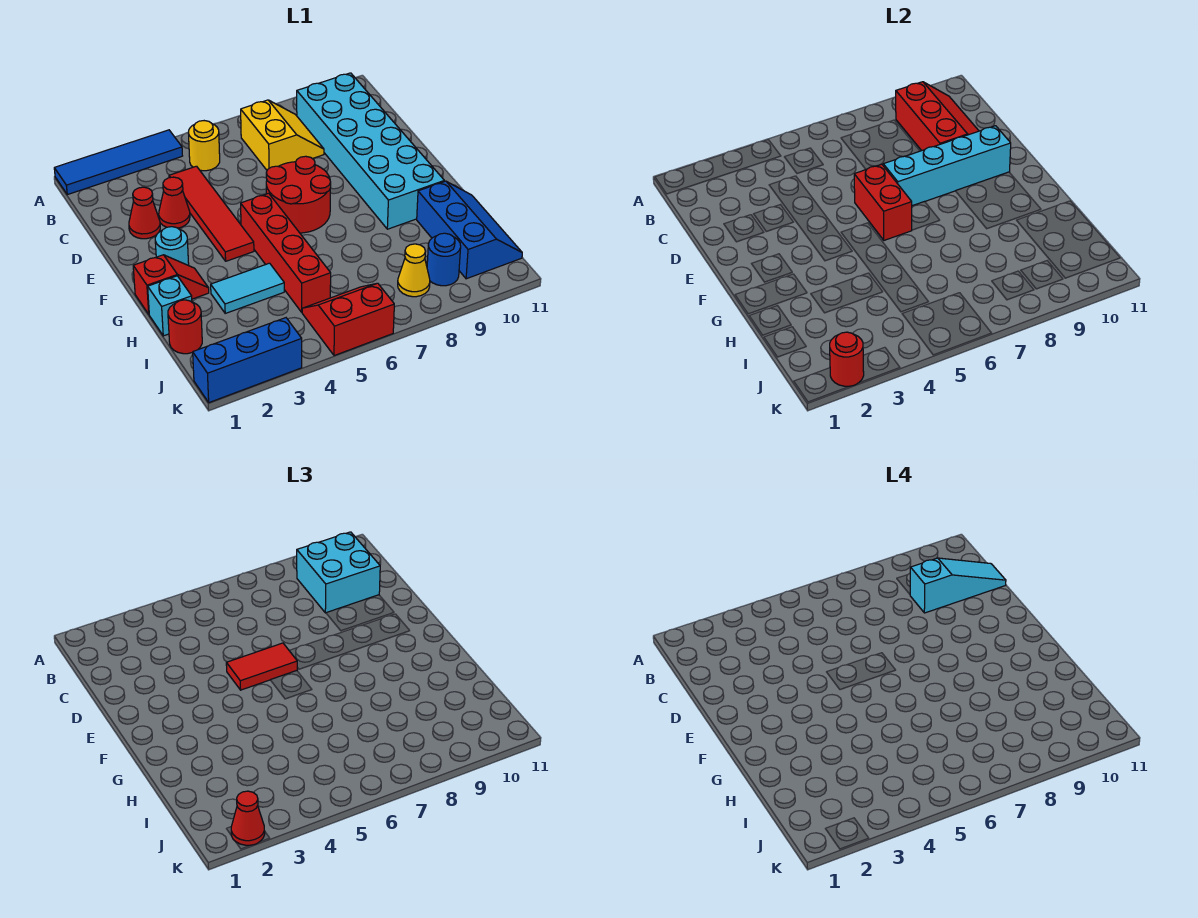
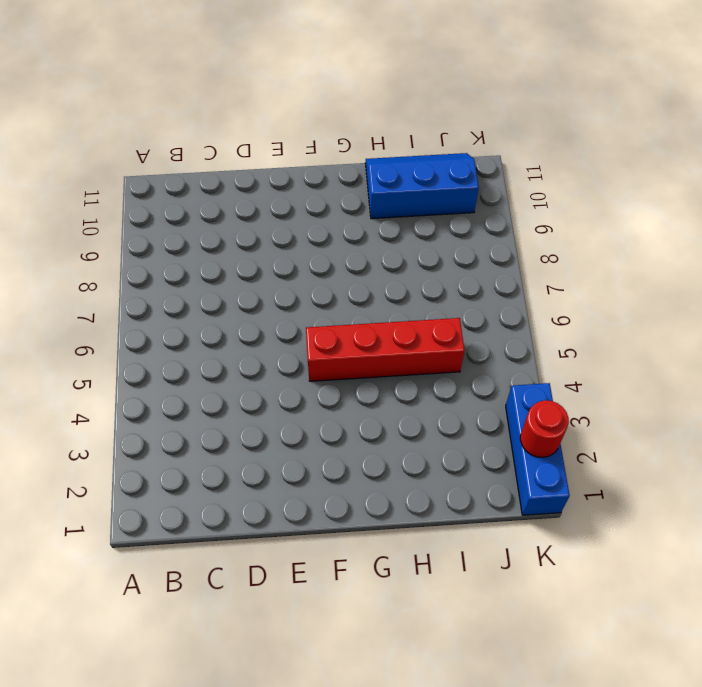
none -> blue tile A1:A4 level 1
none -> yellow round brick B5 level 1
none -> yellow slope B7:C8 level 1 top 7

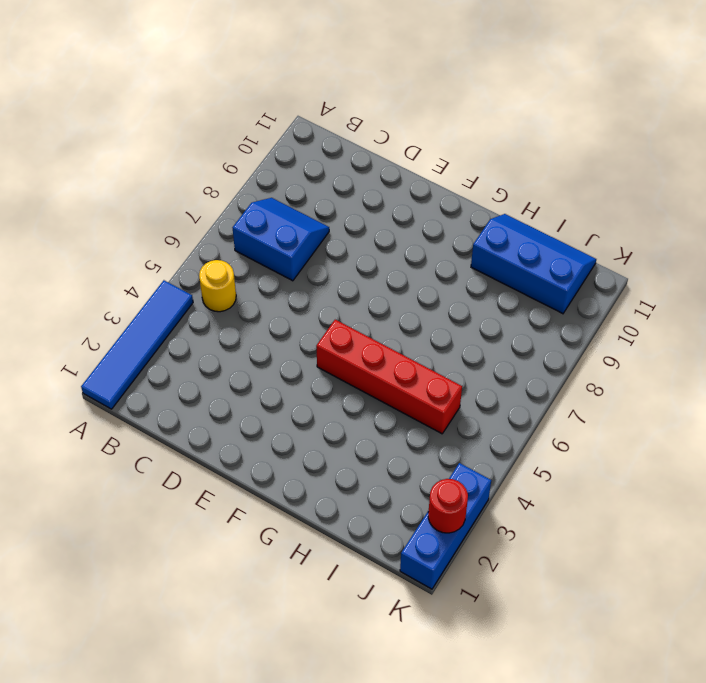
blue slope B7:C8 level 1 top 7 -> yellow slope B7:C8 level 1 top 7
none -> cyan brick B9:G10 level 1
none -> red tile C4:F4 level 1
none -> red cone D2 level 1

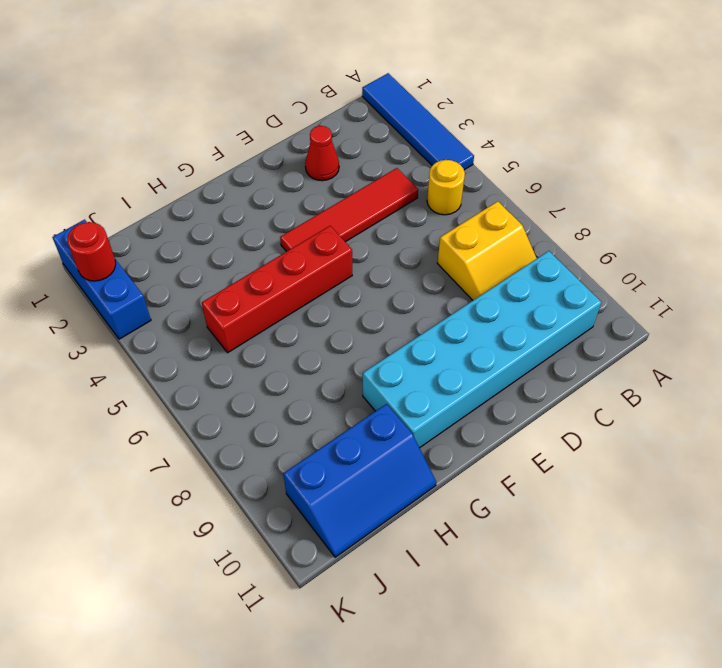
none -> red cone D3 level 1
none -> red round brick E6:F7 level 1
none -> cyan round brick F2 level 1

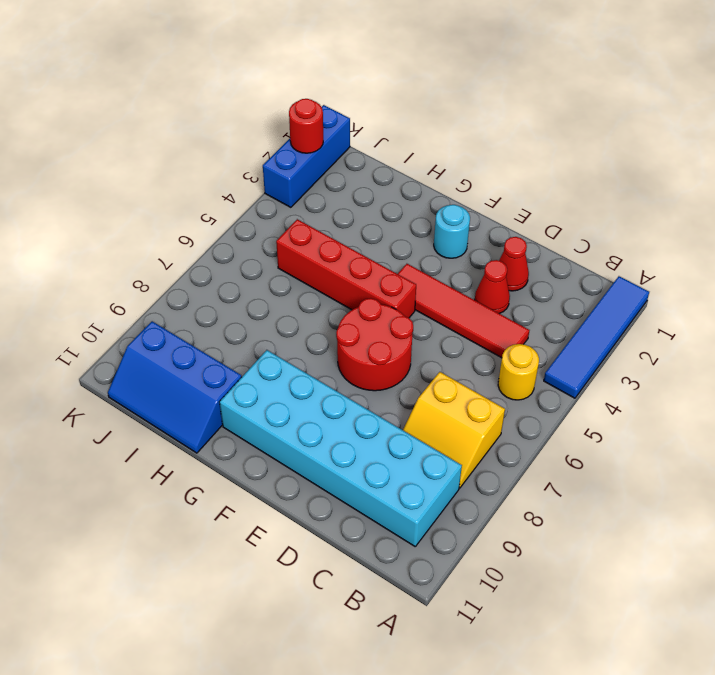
none -> red slope G1:G2 level 1 top 1
none -> cyan brick H1 level 1
none -> cyan tile H3:H4 level 1

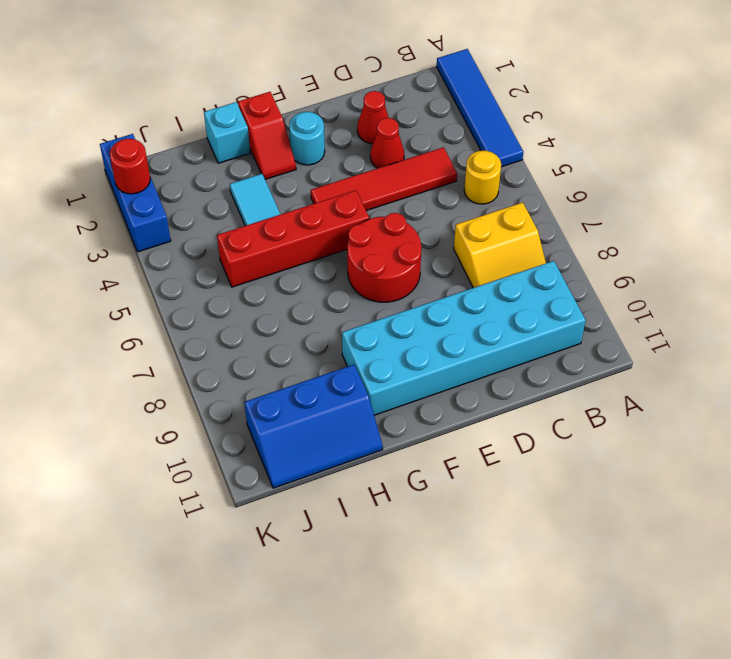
none -> red round brick I1 level 1
none -> red slope J5:K6 level 1 top K
none -> yellow cone J8 level 1

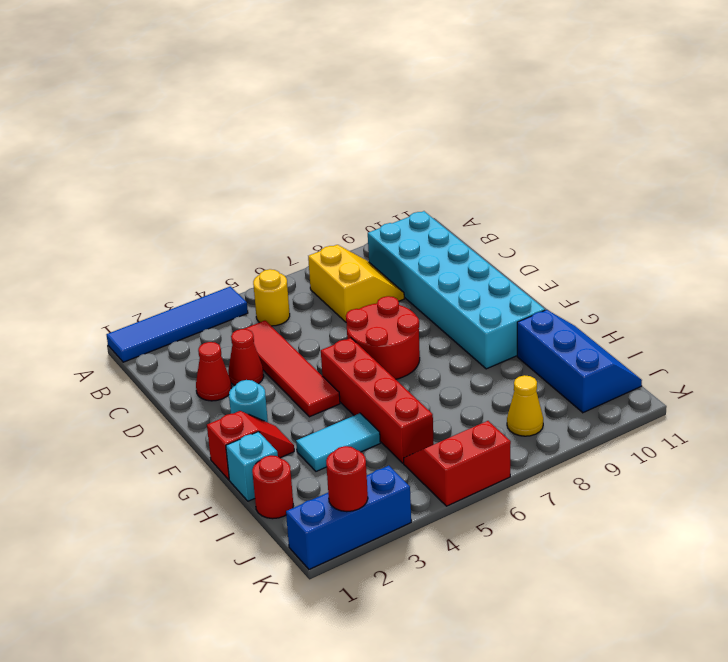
none -> blue round brick J9 level 1
none -> red slope B9:D10 level 2 top 9
none -> red brick E6:F6 level 2

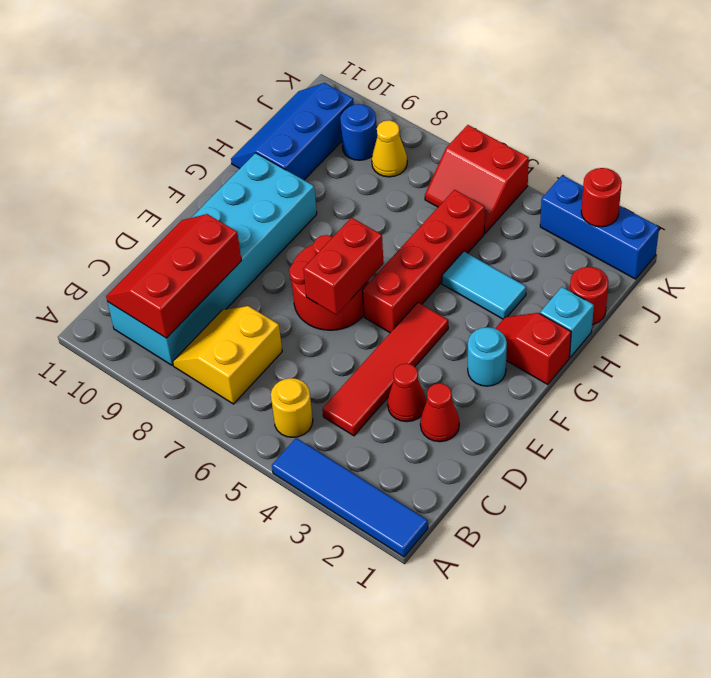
none -> cyan brick E7:E10 level 2
none -> cyan brick B9:C10 level 3
none -> red tile E5:E6 level 3

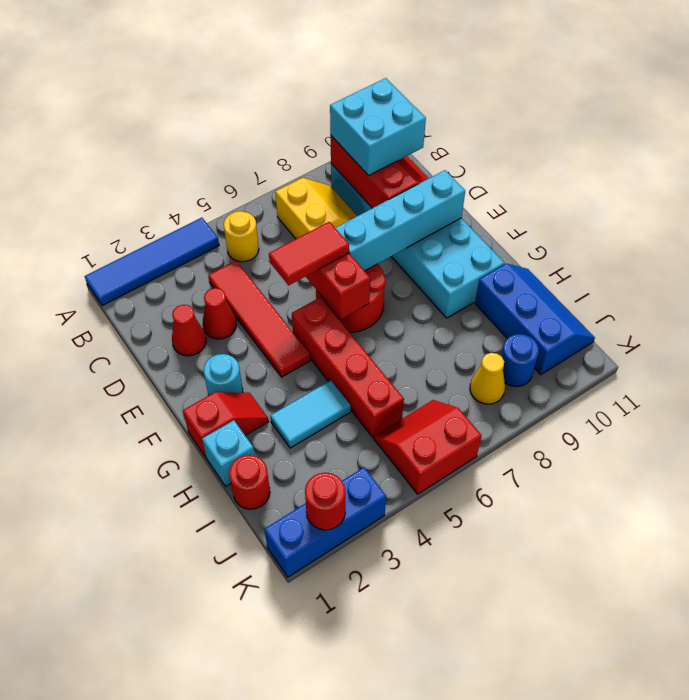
none -> red cone K2 level 3
none -> cyan slope C9:C11 level 4 top 9

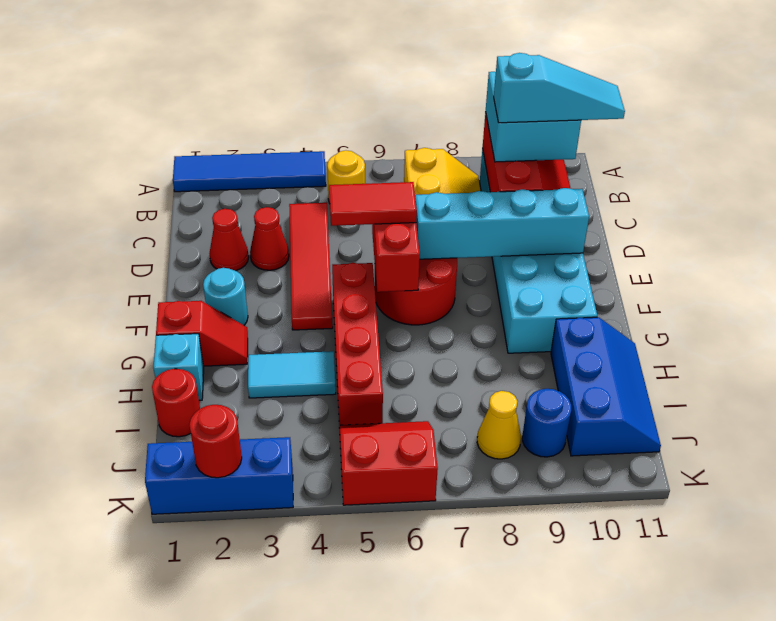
none -> red cone K2 level 3

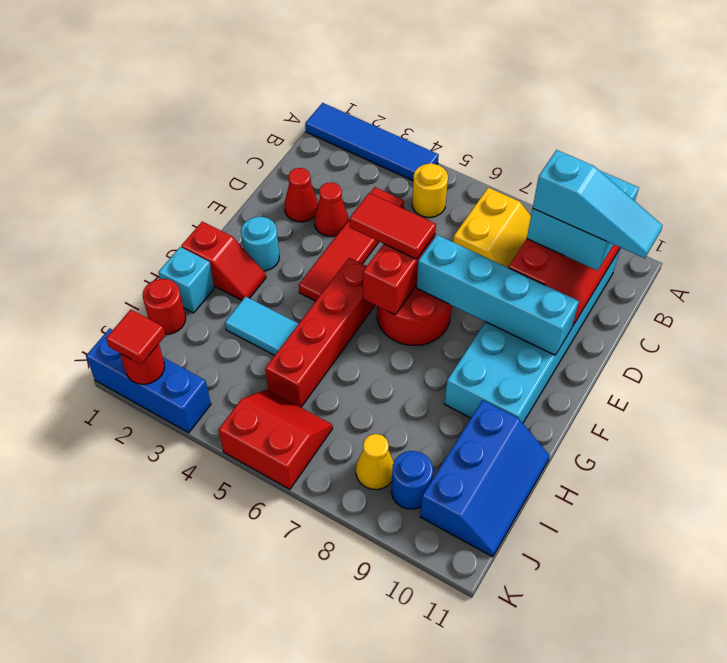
red tile K2 level 3 -> red cone K2 level 3

